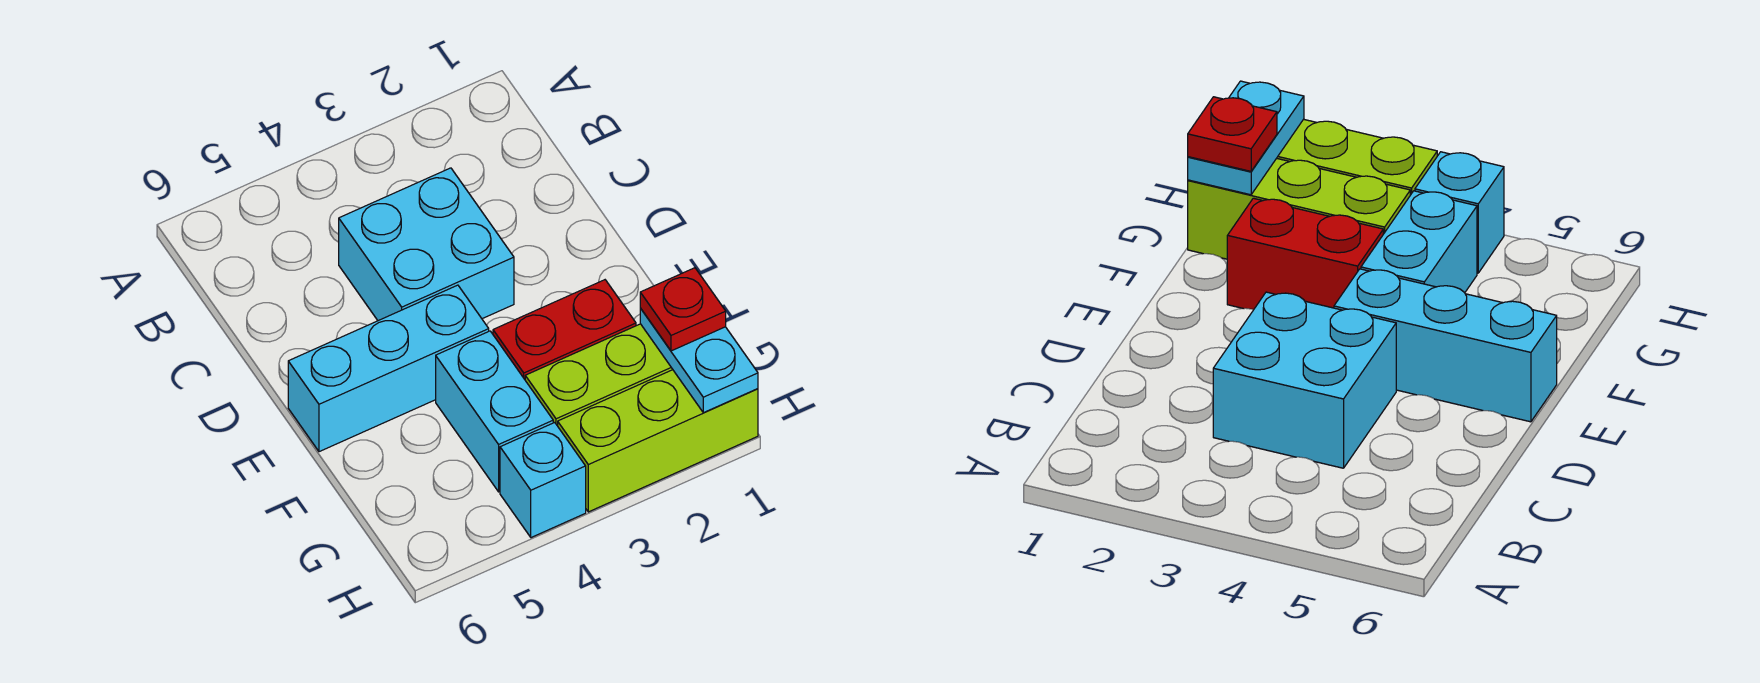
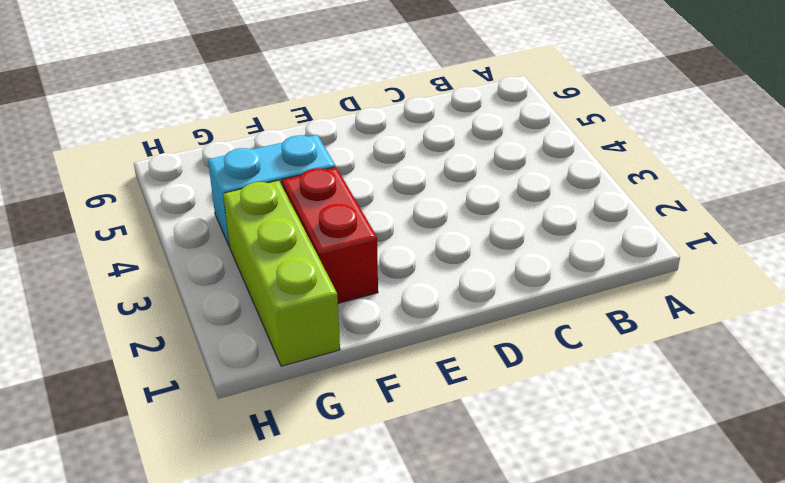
none -> cyan brick C3:D4 level 1
none -> cyan brick E4:E6 level 1

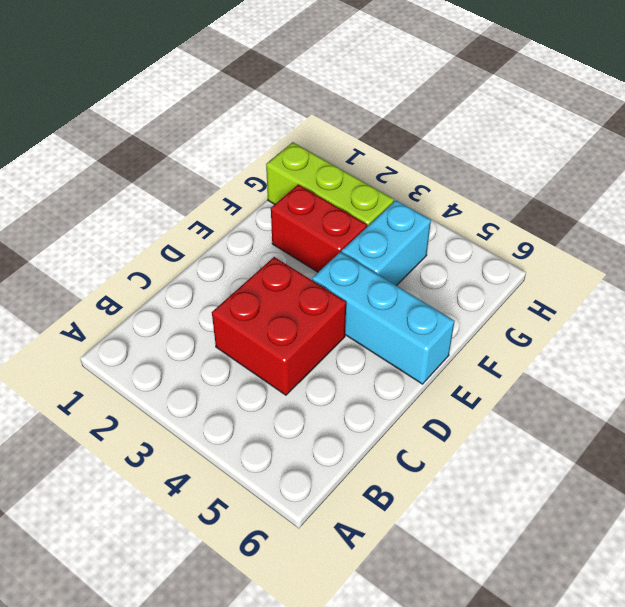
red brick C3:D4 level 1 -> cyan brick C3:D4 level 1
none -> lime brick H1:H3 level 1
none -> cyan brick H4 level 1

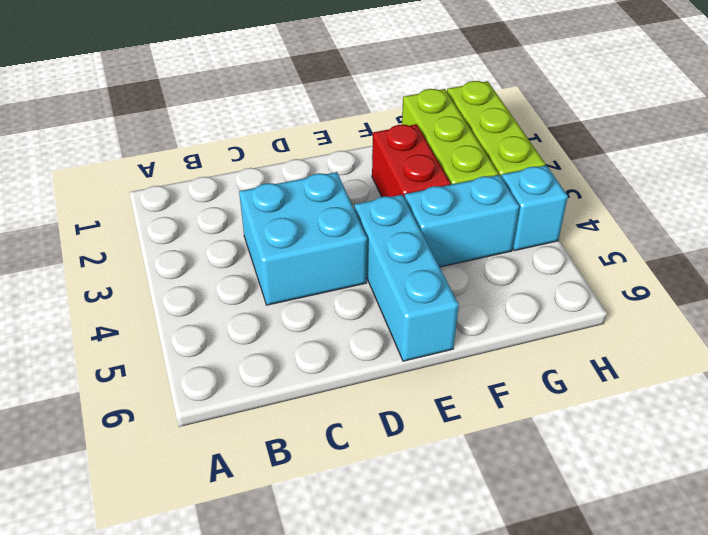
none -> cyan plate G1:H1 level 2
none -> red plate G1 level 3

